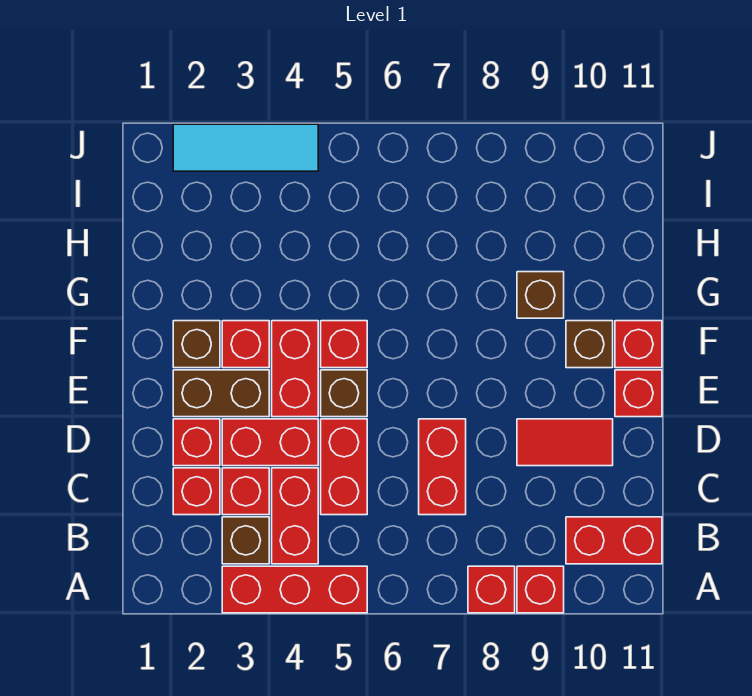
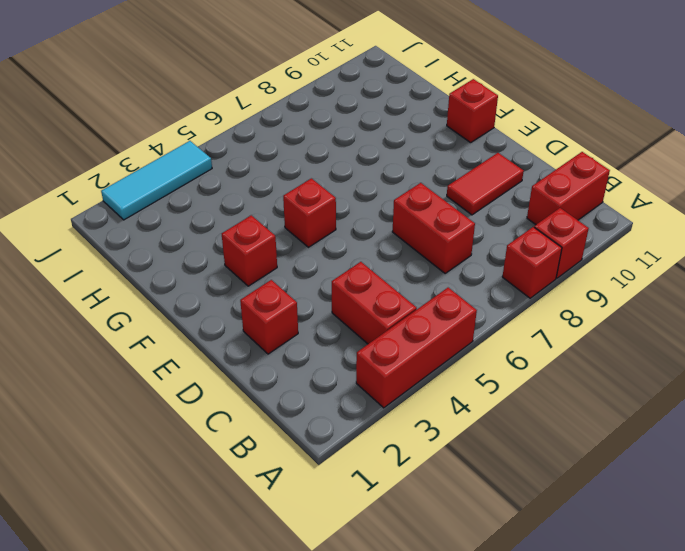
none -> brown brick B3 level 1
none -> red brick C2 level 1
none -> red brick C3 level 1

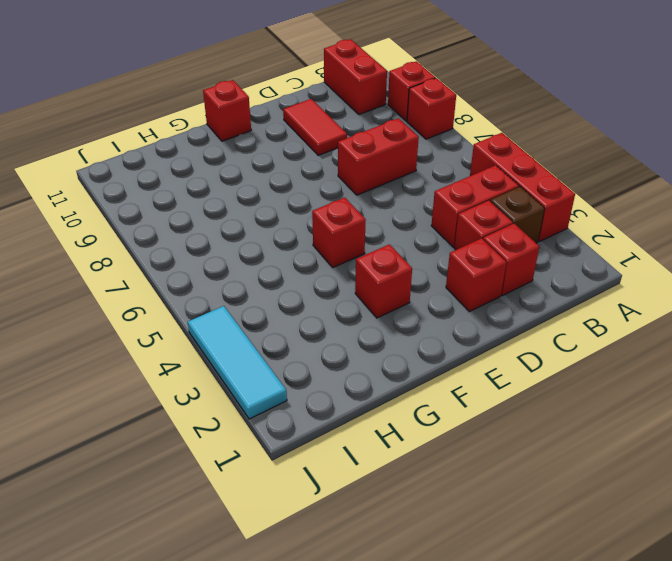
none -> red brick C5:D5 level 1
none -> red brick D3:D4 level 1
none -> brown brick E2:E3 level 1

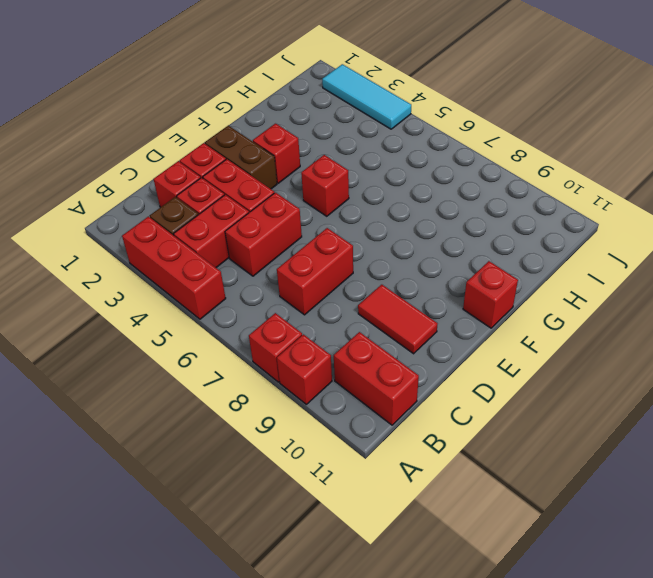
none -> red brick E4:F4 level 1
none -> brown brick E5 level 1
none -> red brick E11 level 1

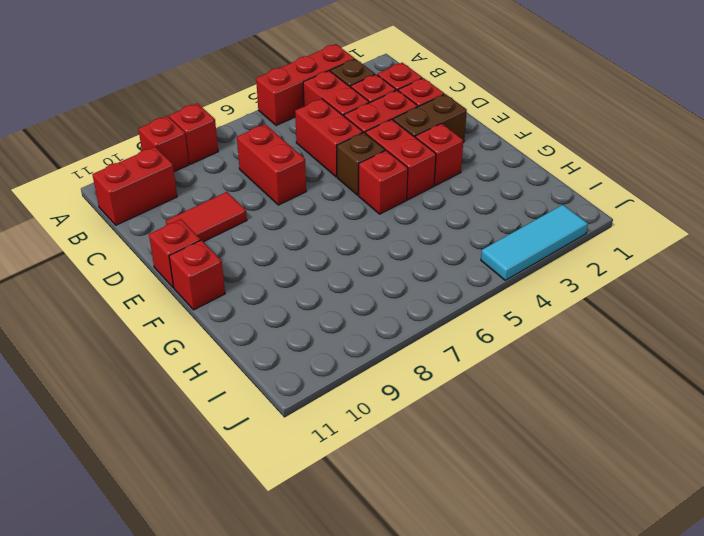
none -> brown brick F2 level 1
none -> brown brick F10 level 1
none -> brown brick G9 level 1

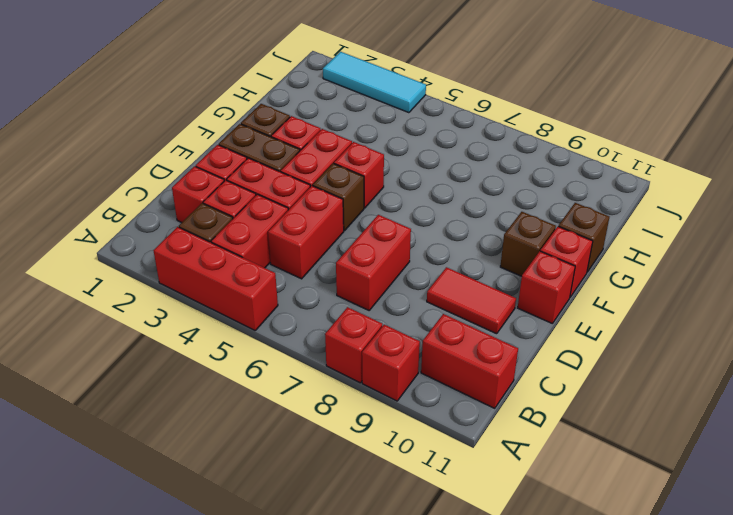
brown brick G11 level 1 -> brown brick G9 level 1

